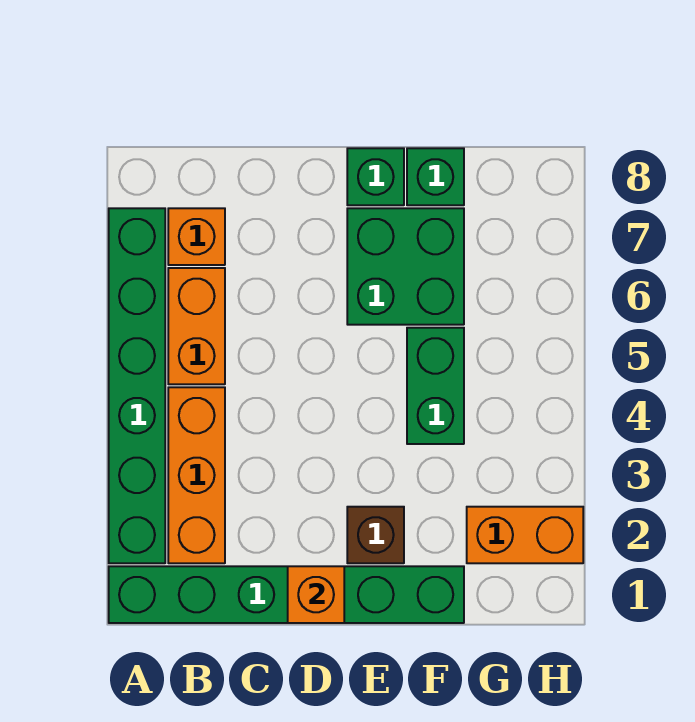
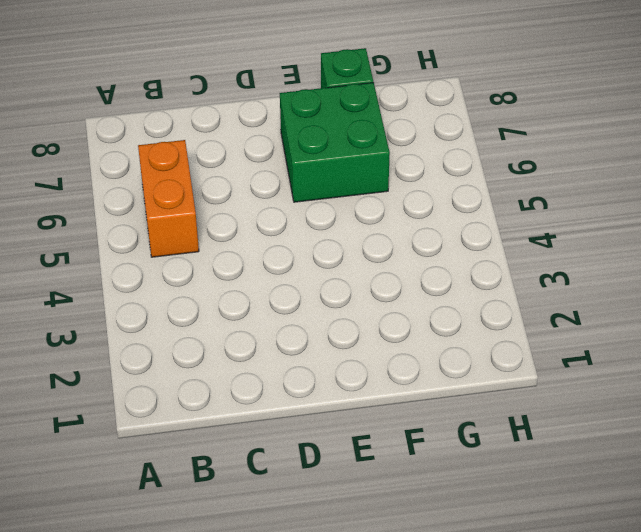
none -> green brick A1:F1 level 1
none -> green brick A2:A7 level 1
none -> orange brick B2:B4 level 1

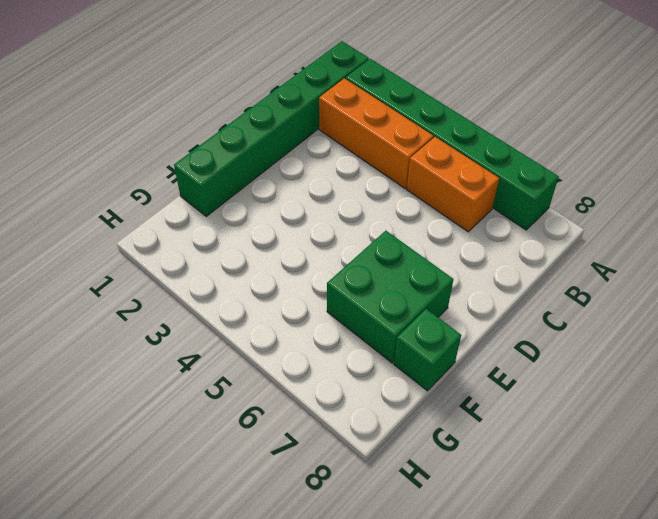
none -> orange brick B7 level 1
none -> brown brick E2 level 1
none -> green brick E8 level 1

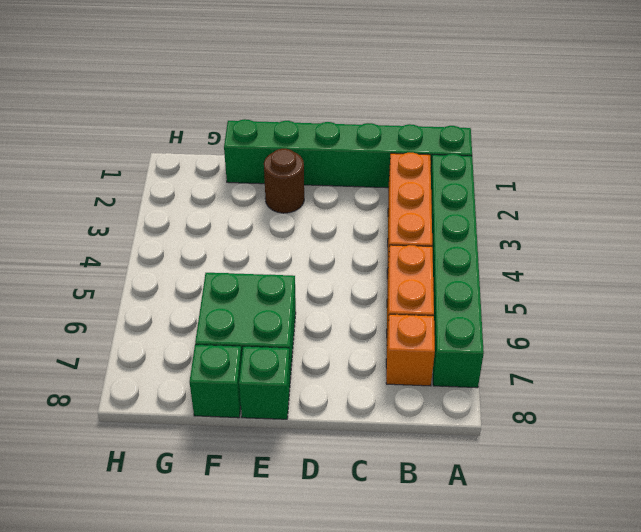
brown round brick E2 level 1 -> brown brick E2 level 1
none -> green brick F4:F5 level 1
none -> orange brick G2:H2 level 1
none -> orange brick D1 level 2

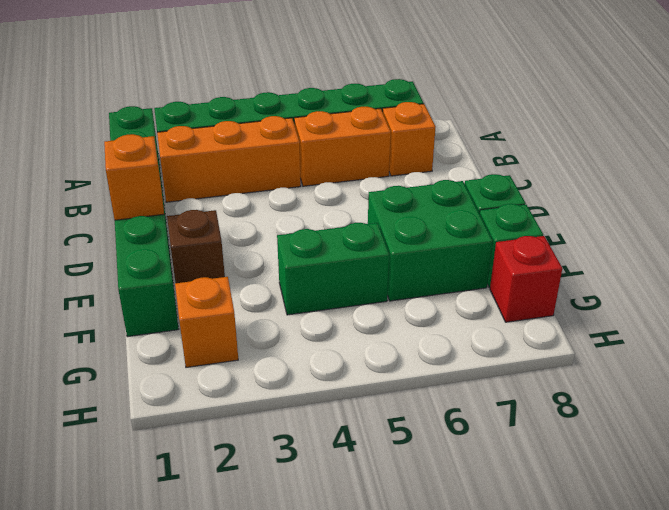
orange brick G2 level 1 -> orange brick G2:H2 level 1
red brick G8 level 1 -> none

